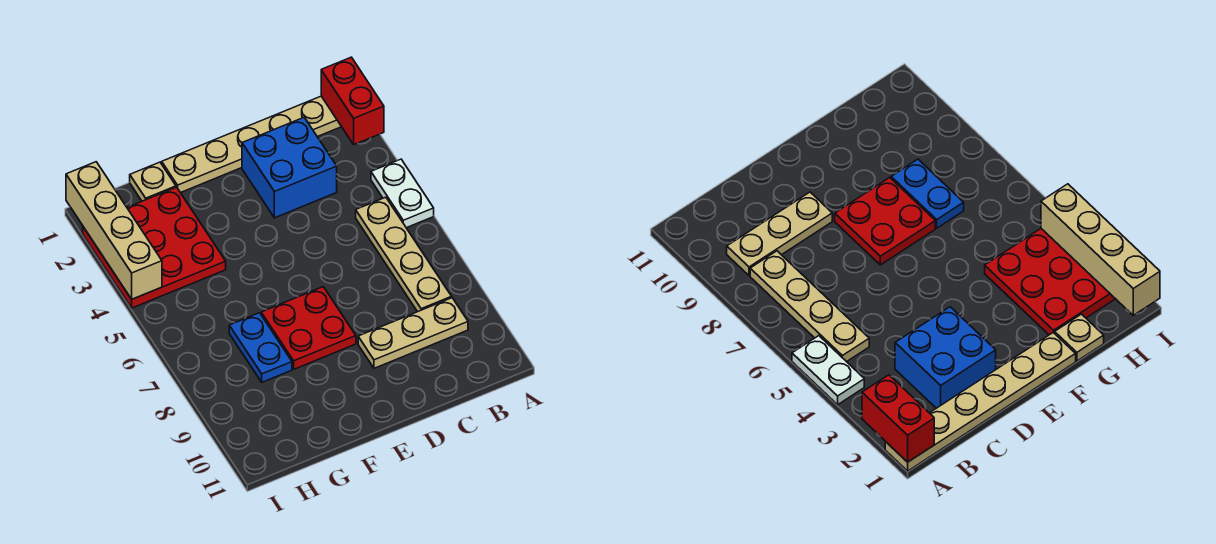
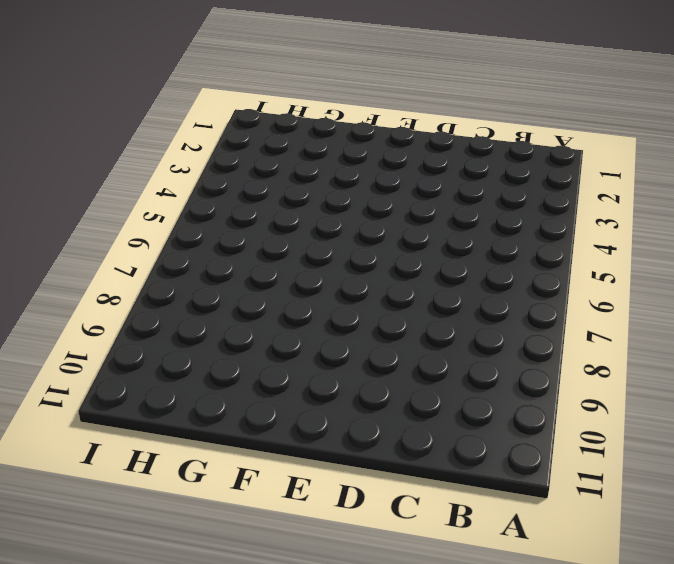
none -> tan plate A1:F1 level 1
none -> white plate A4:A5 level 1

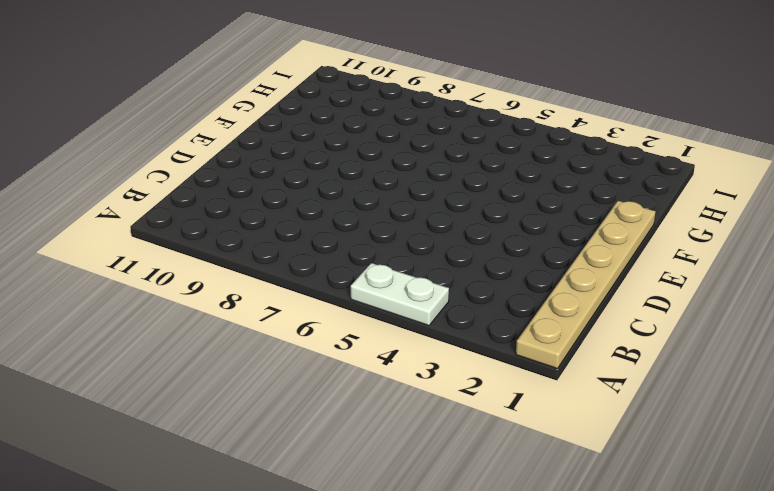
none -> tan plate B5:B8 level 1
none -> tan plate B9:D9 level 1

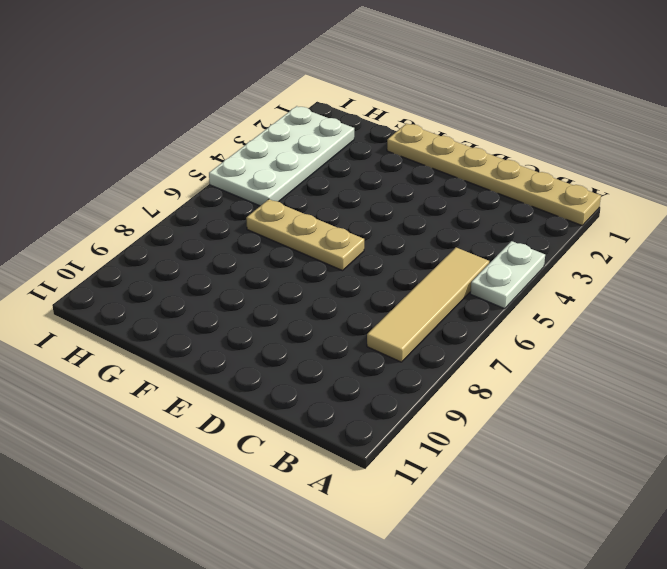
tan tile B5:B8 level 1 -> tan plate B5:B8 level 1
tan plate E6:G6 level 1 -> tan plate B9:D9 level 1
white plate H2:I5 level 1 -> red plate G2:I4 level 1
none -> blue brick C2:D3 level 1
none -> red plate E7:F8 level 1

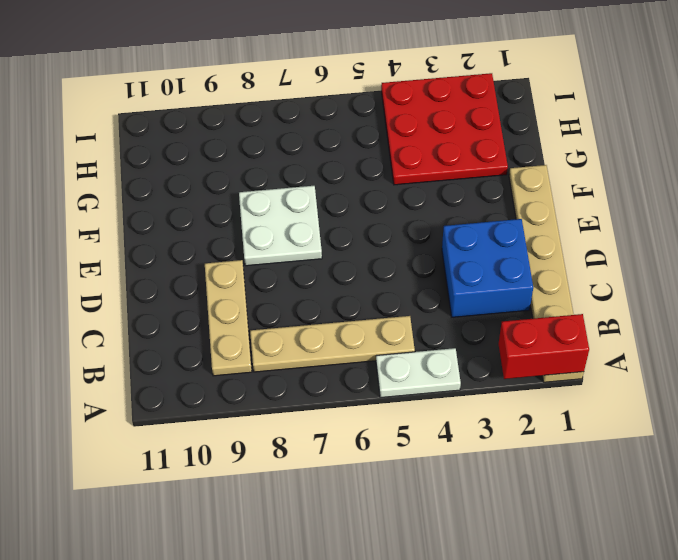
white plate E7:F8 level 1 -> red plate E7:F8 level 1
none -> tan plate G1 level 1
none -> blue plate G7:G8 level 1

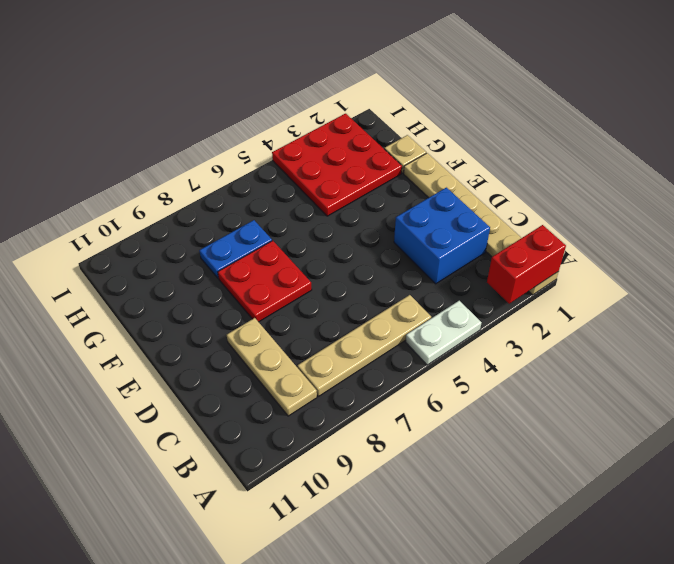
none -> tan brick I1:I4 level 2

